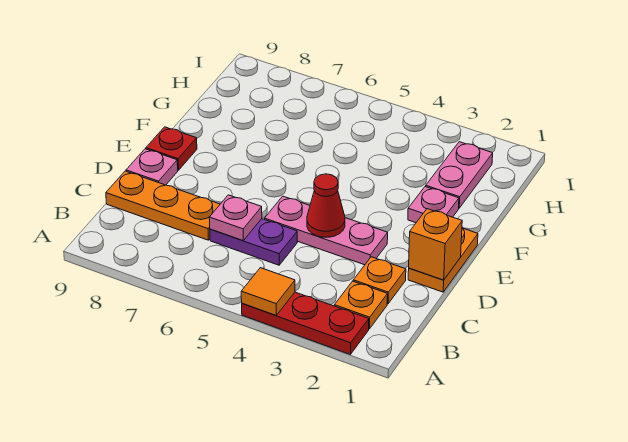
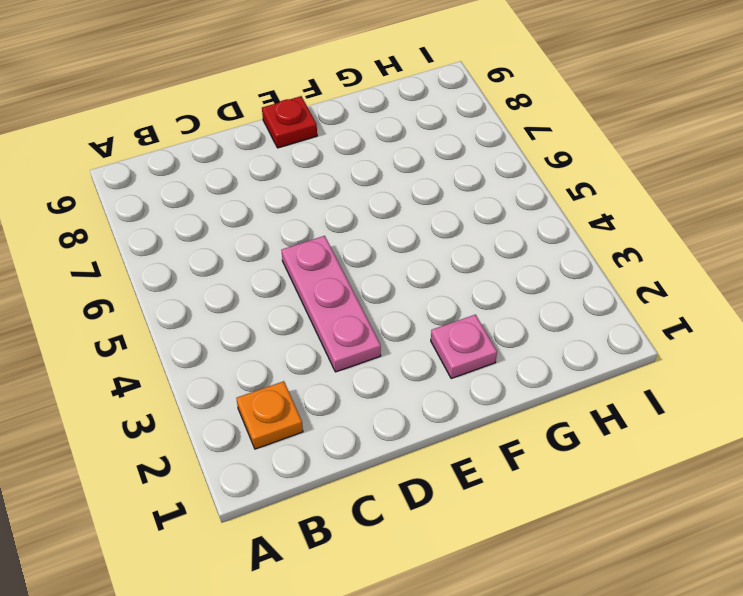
none -> red plate A2:A4 level 1
none -> orange plate C2 level 1
none -> purple plate C5:C6 level 1

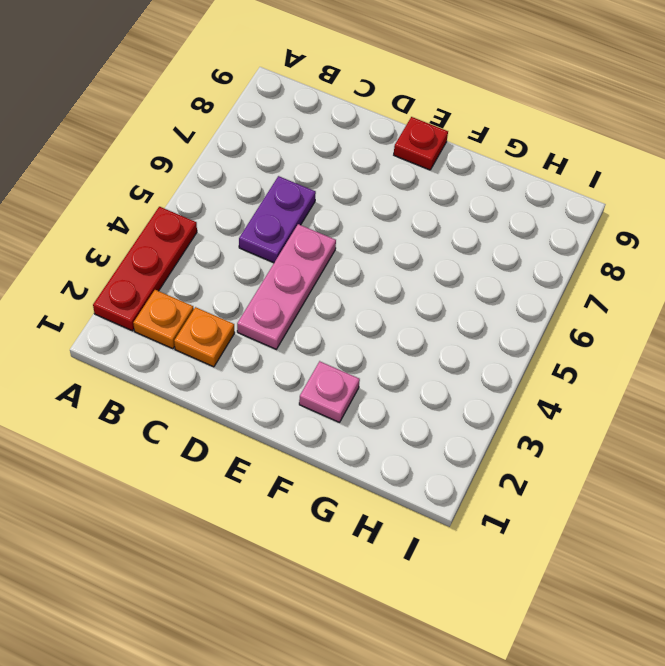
none -> orange plate C7:C9 level 1
none -> orange plate D1:E1 level 1
none -> pink plate D9 level 1

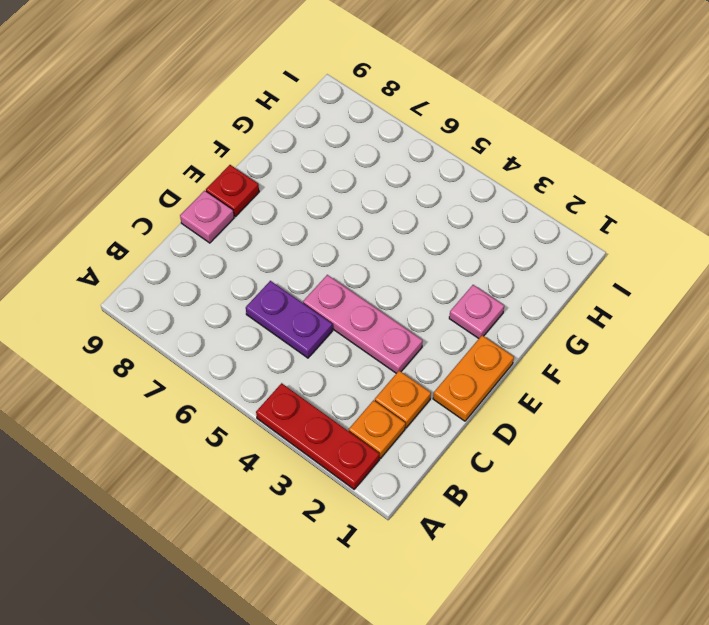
none -> orange plate C7:C9 level 1
none -> pink plate G2:H2 level 1
none -> orange tile A4 level 2

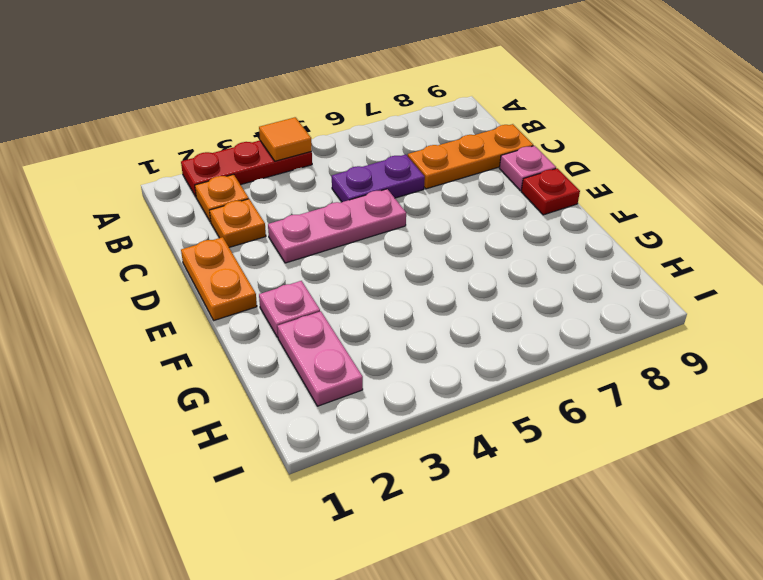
none -> pink plate C6 level 2
none -> orange brick D1 level 2
none -> red cone D4 level 2

